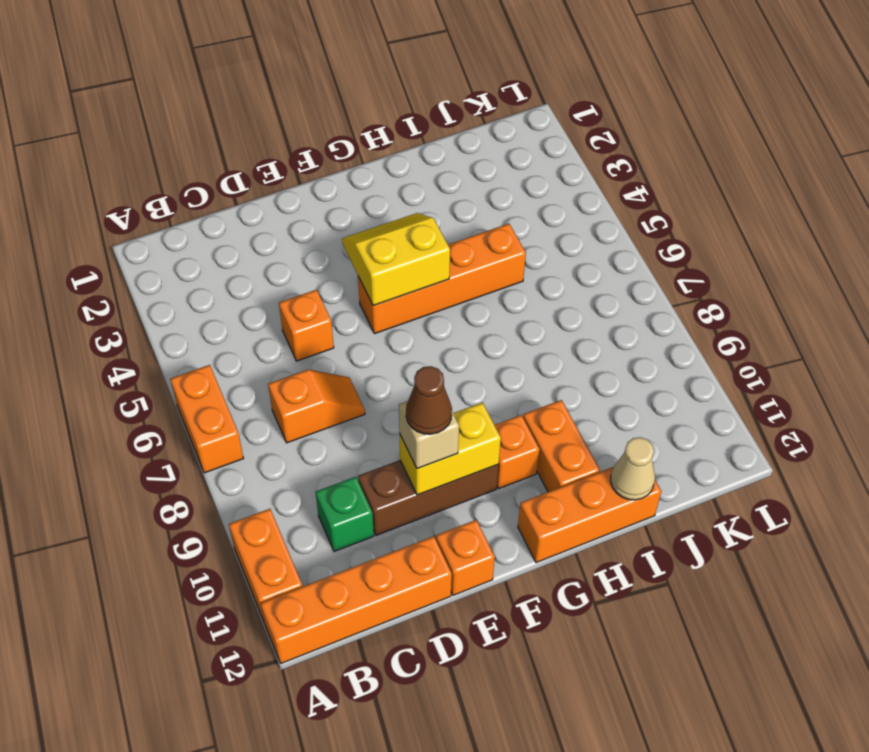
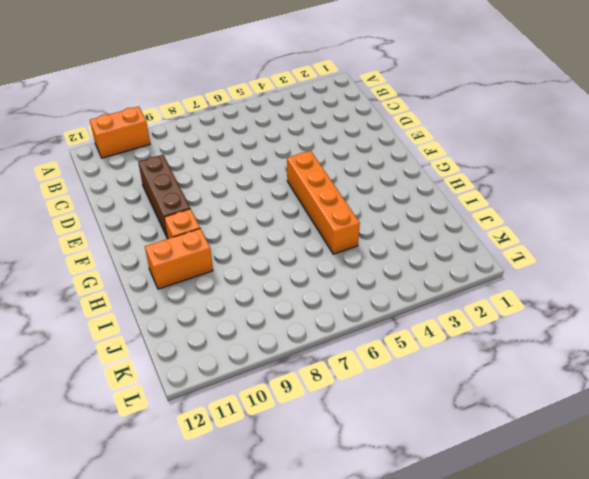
none -> orange brick A6:A7 level 1
none -> orange brick A12:D12 level 1
none -> orange slope C7:D7 level 1 top C

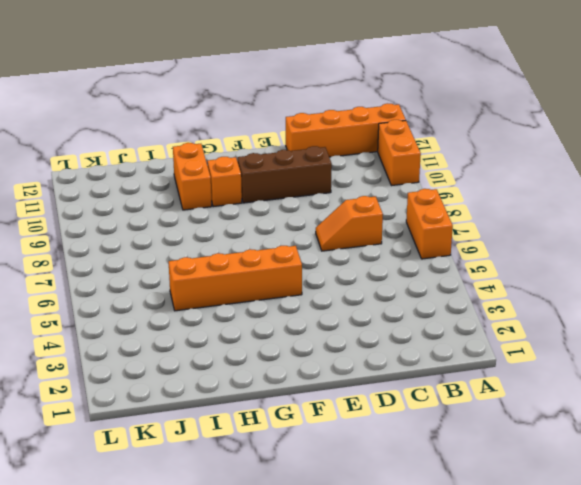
none -> green brick C10 level 1
none -> orange brick D5 level 1
none -> orange brick E12 level 1

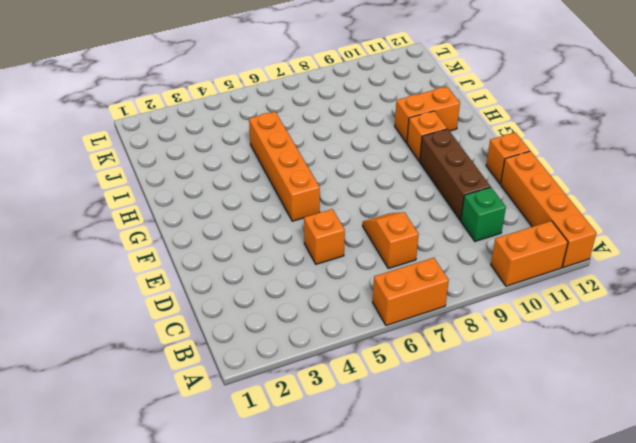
none -> orange brick G12:I12 level 1
none -> yellow brick E10:F10 level 2
none -> yellow slope F4:G5 level 2 top 5

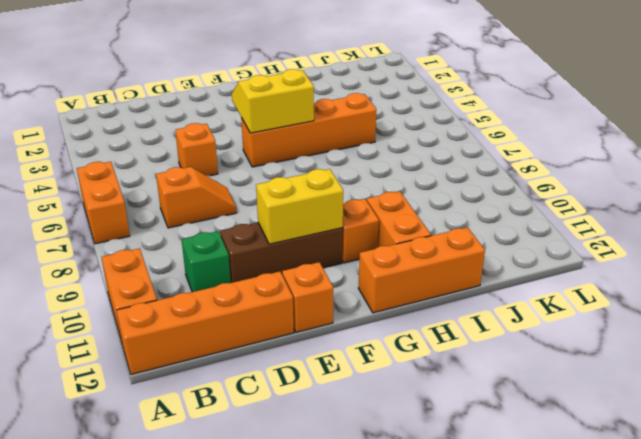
none -> tan cone I12 level 2
none -> tan brick E10 level 3
none -> brown cone E10 level 4

